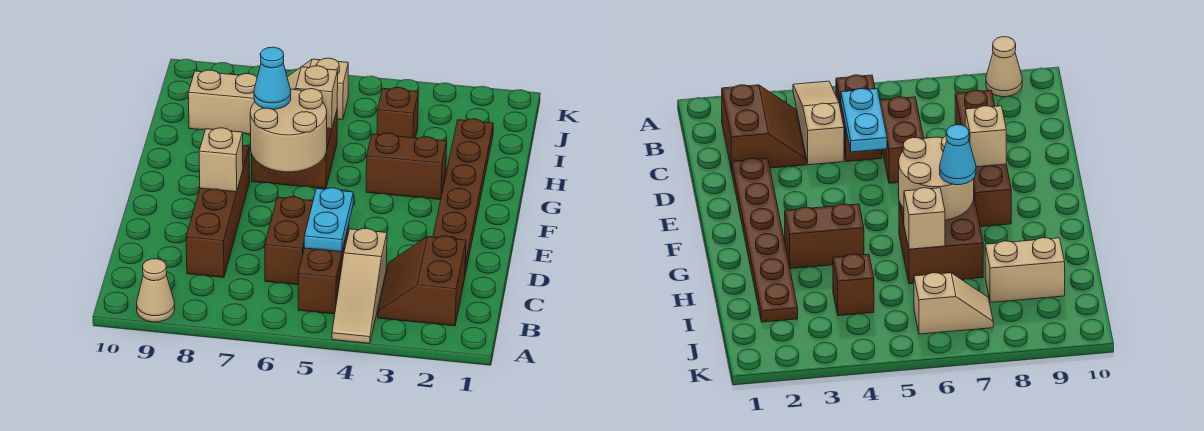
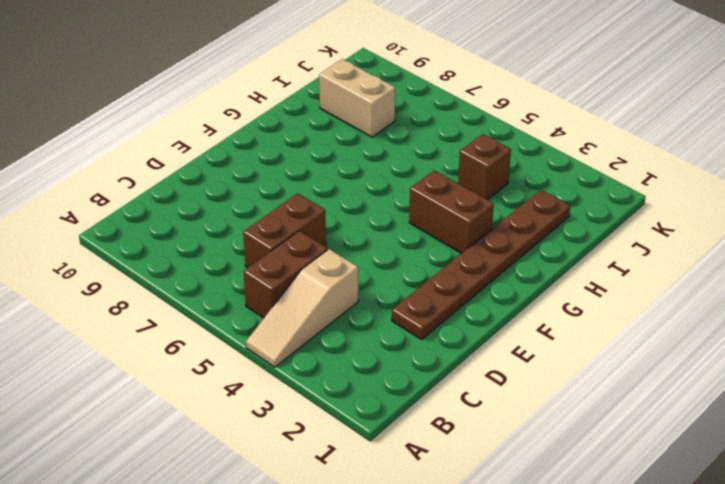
none -> tan cone A9 level 1
none -> brown slope B2:C3 level 1 top 2
none -> brown brick C8:F8 level 1

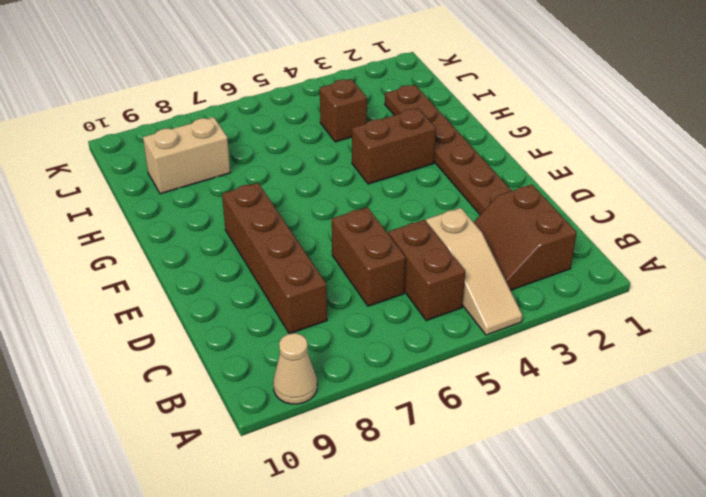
none -> brown brick G6:H7 level 1
none -> tan slope J6:J7 level 1 top 6
none -> cyan plate C5:D5 level 2

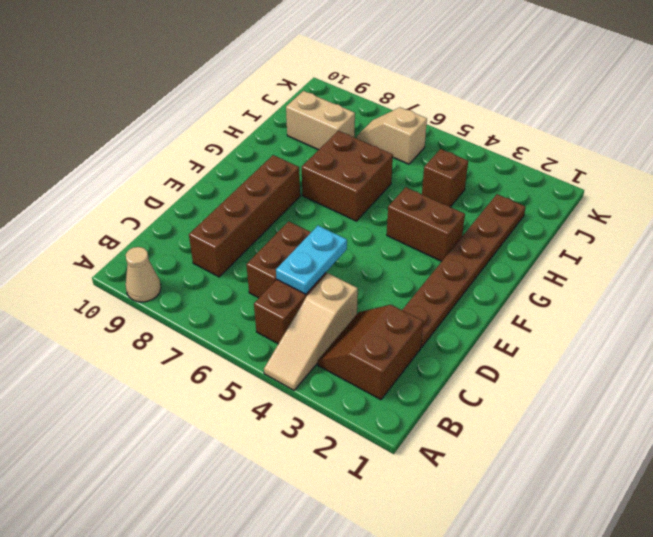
none -> tan brick E8 level 2
none -> tan round brick F6:G7 level 2
none -> tan brick H6 level 2

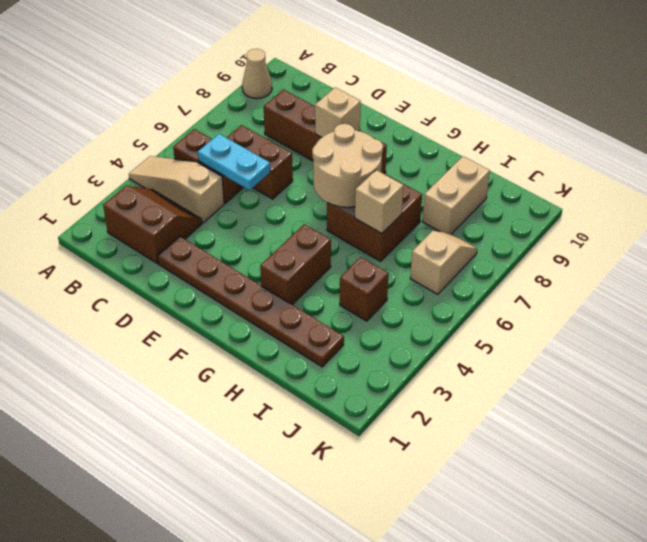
none -> cyan cone G7 level 3

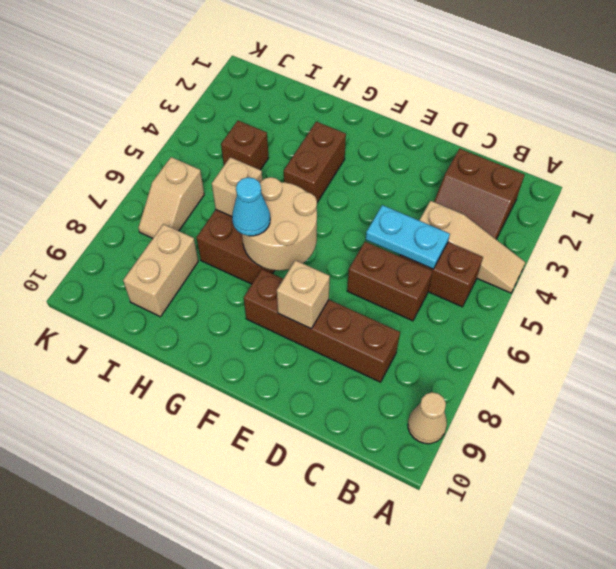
none -> brown plate D2:I2 level 1

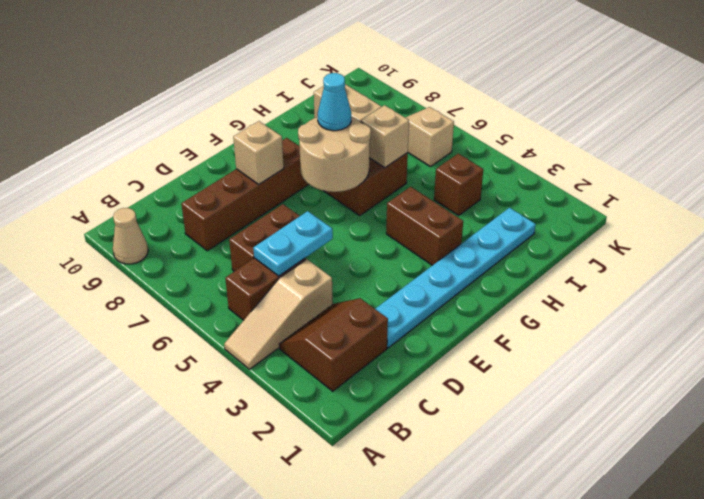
cyan plate D2:I2 level 1 -> brown plate D2:I2 level 1

